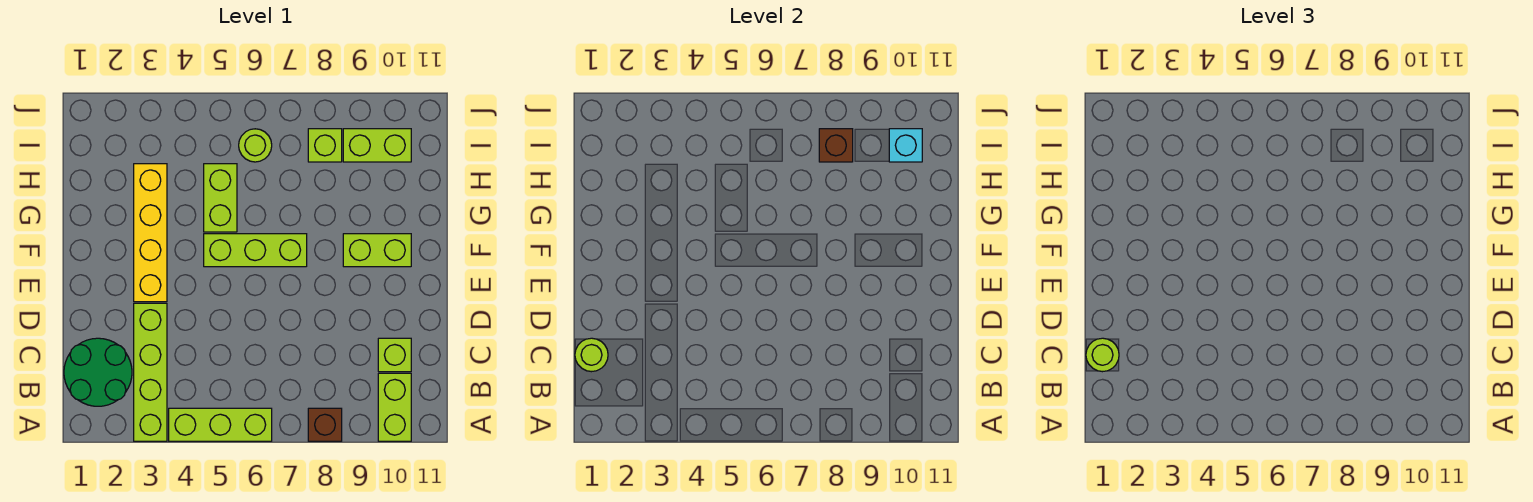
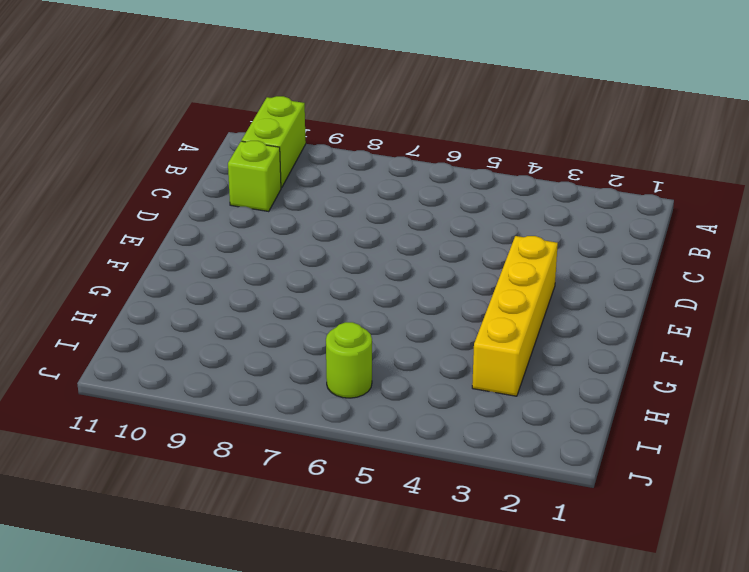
none -> lime brick A3:D3 level 1
none -> lime brick A4:A6 level 1
none -> brown brick A8 level 1

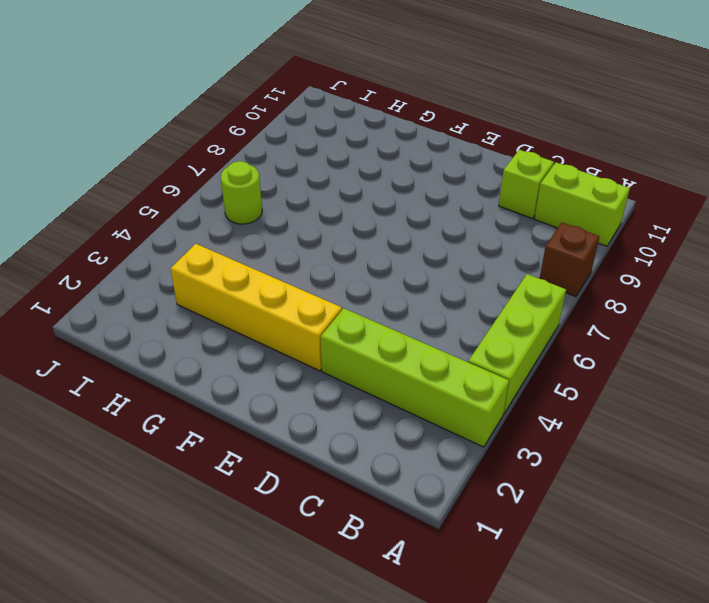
none -> green round brick B1:C2 level 1
none -> lime brick F5:F7 level 1
none -> lime brick F9:F10 level 1

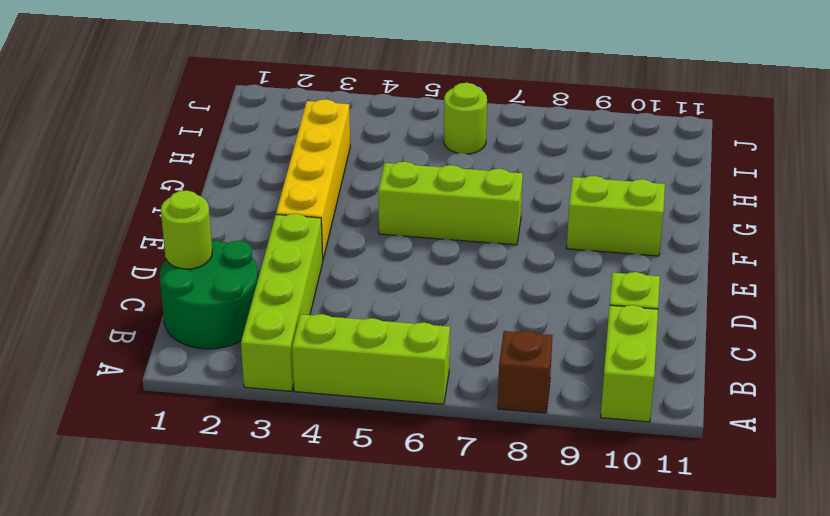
none -> lime brick G5:H5 level 1
none -> lime brick I8 level 1
none -> lime brick I9:I10 level 1

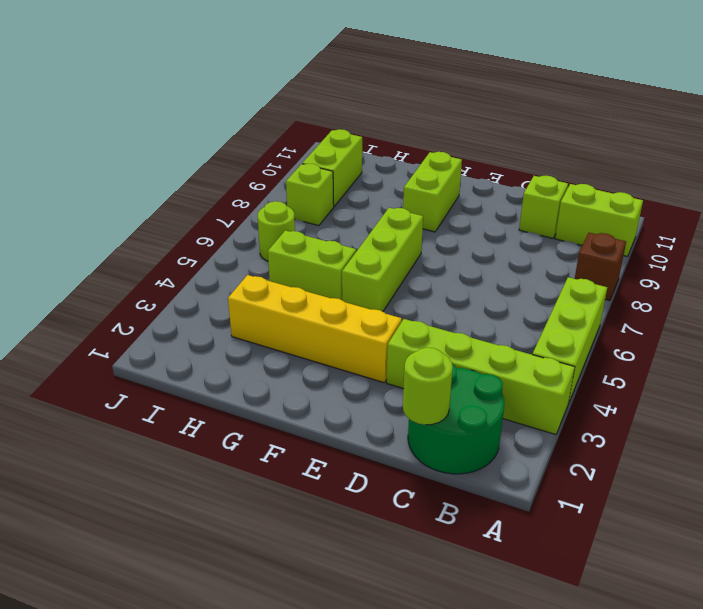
none -> brown brick I8 level 2
none -> cyan brick I10 level 2
none -> lime round brick C1 level 3

